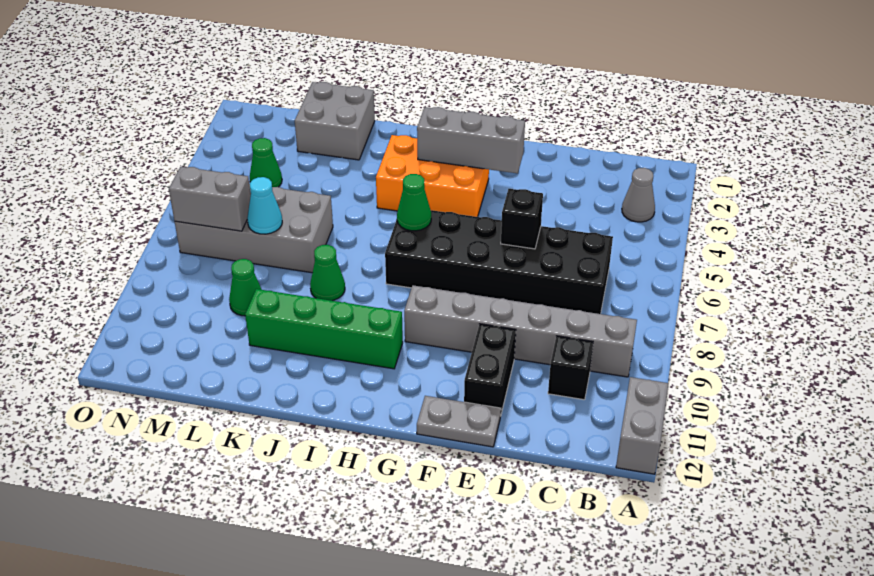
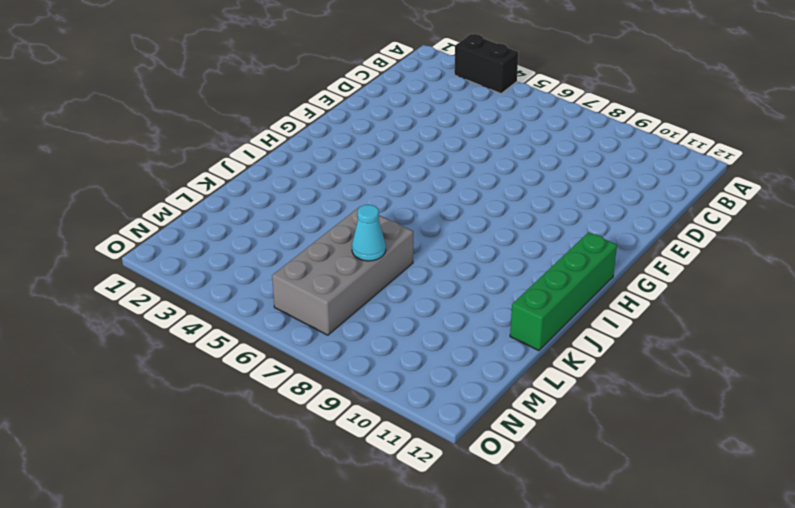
black brick A3:A4 level 1 -> black brick E10:E11 level 1
green brick H12:K12 level 1 -> green brick H10:K10 level 1
none -> grey brick A11:A12 level 1
none -> grey cone B3 level 1
none -> grey brick B9:G9 level 1

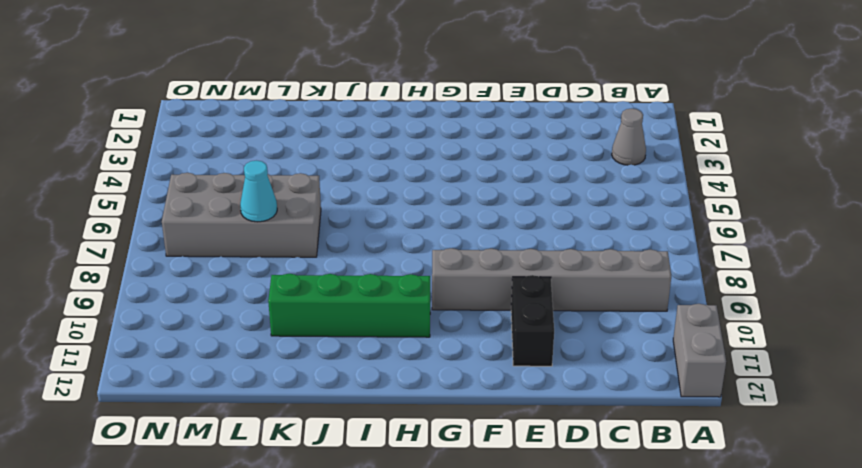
none -> black brick C6:H7 level 1
none -> black brick C10 level 1
none -> grey plate E12:F12 level 1

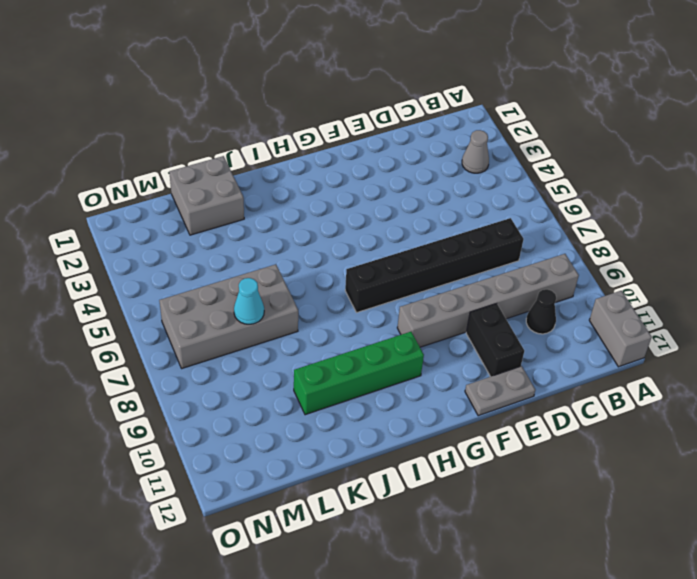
black brick C7:H7 level 1 -> black brick C6:H7 level 1
black cone C10 level 1 -> black brick C10 level 1
none -> orange brick G3:I4 level 1
none -> green cone J8 level 1
none -> green cone L9 level 1

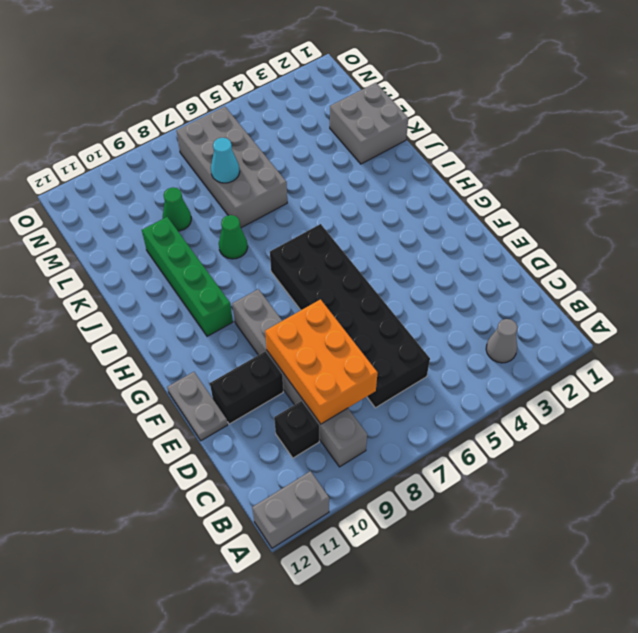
orange brick C8:E9 level 2 -> orange brick G3:I4 level 1
none -> green cone M4 level 1
none -> black brick E6 level 2
none -> grey brick F3:H3 level 2

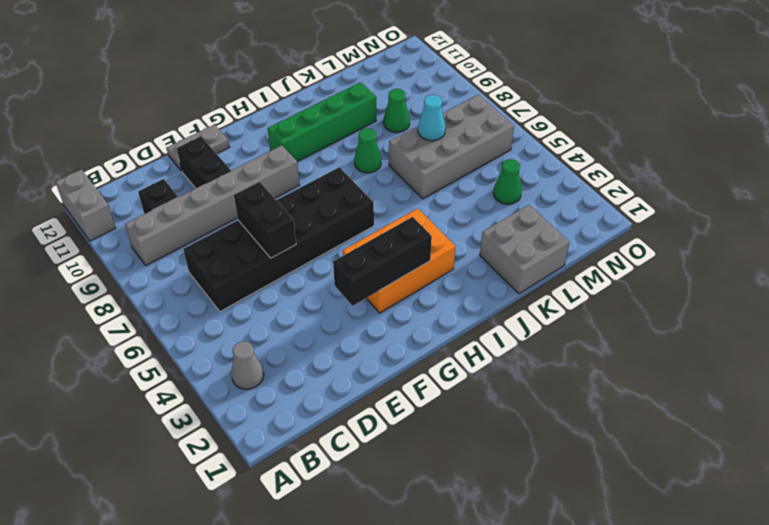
black brick E6:E7 level 2 -> black brick E6 level 2
black brick F3:H3 level 2 -> grey brick F3:H3 level 2
none -> green cone H6 level 2
none -> grey brick M7:N7 level 2

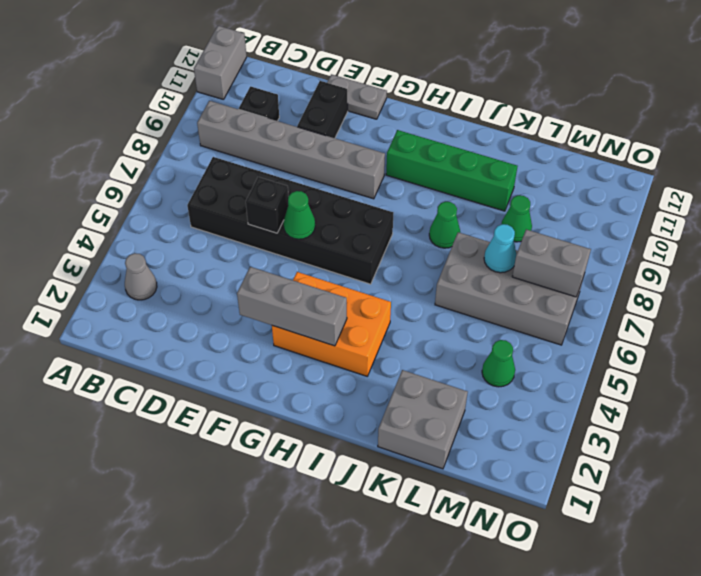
green cone F6 level 2 -> green cone H6 level 2

